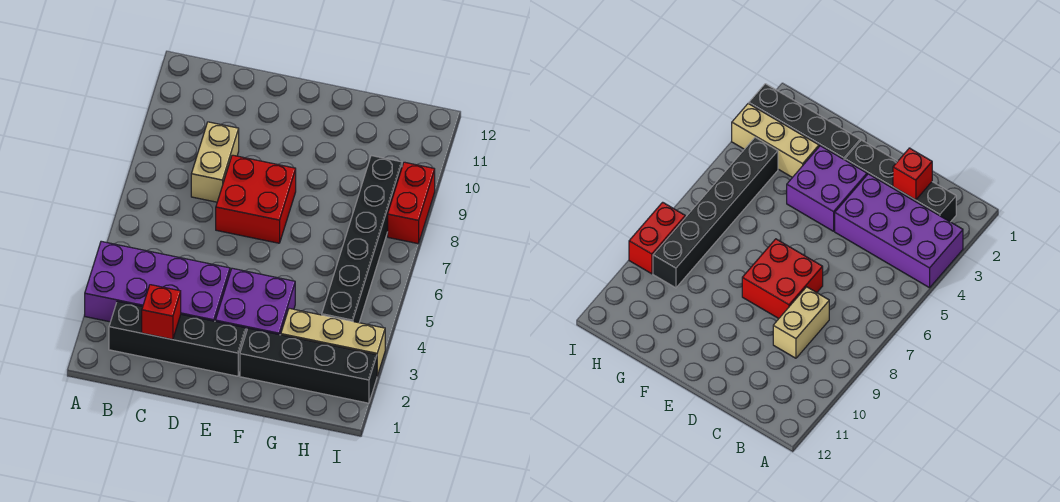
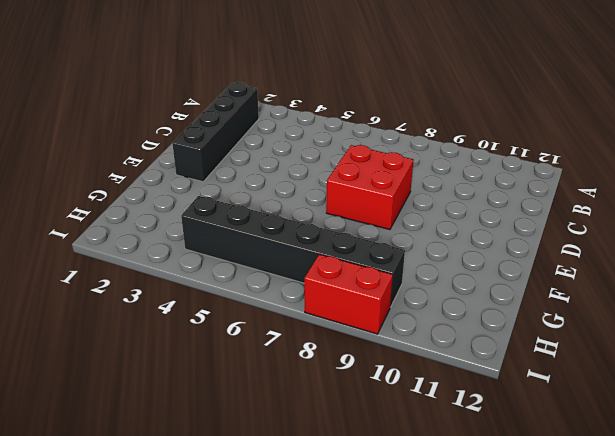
none -> purple brick A3:D4 level 1
none -> tan brick C8:C9 level 1

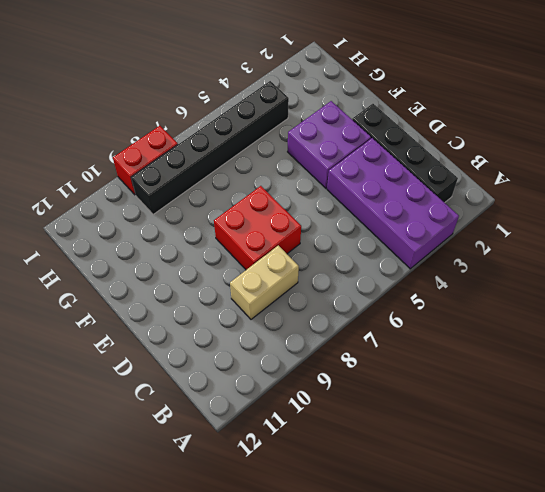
none -> black brick F2:I2 level 1
none -> tan brick G3:I3 level 1

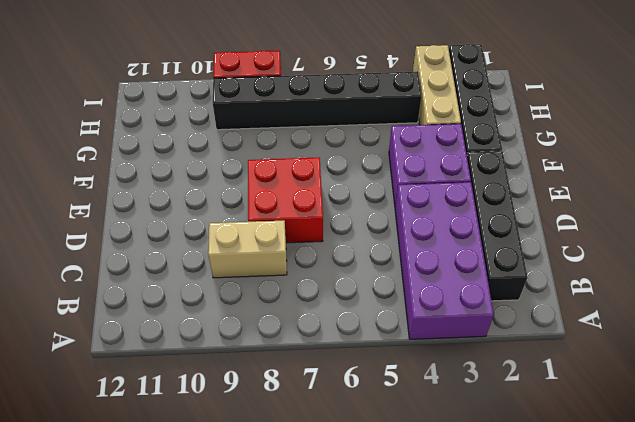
none -> red brick C2 level 2

